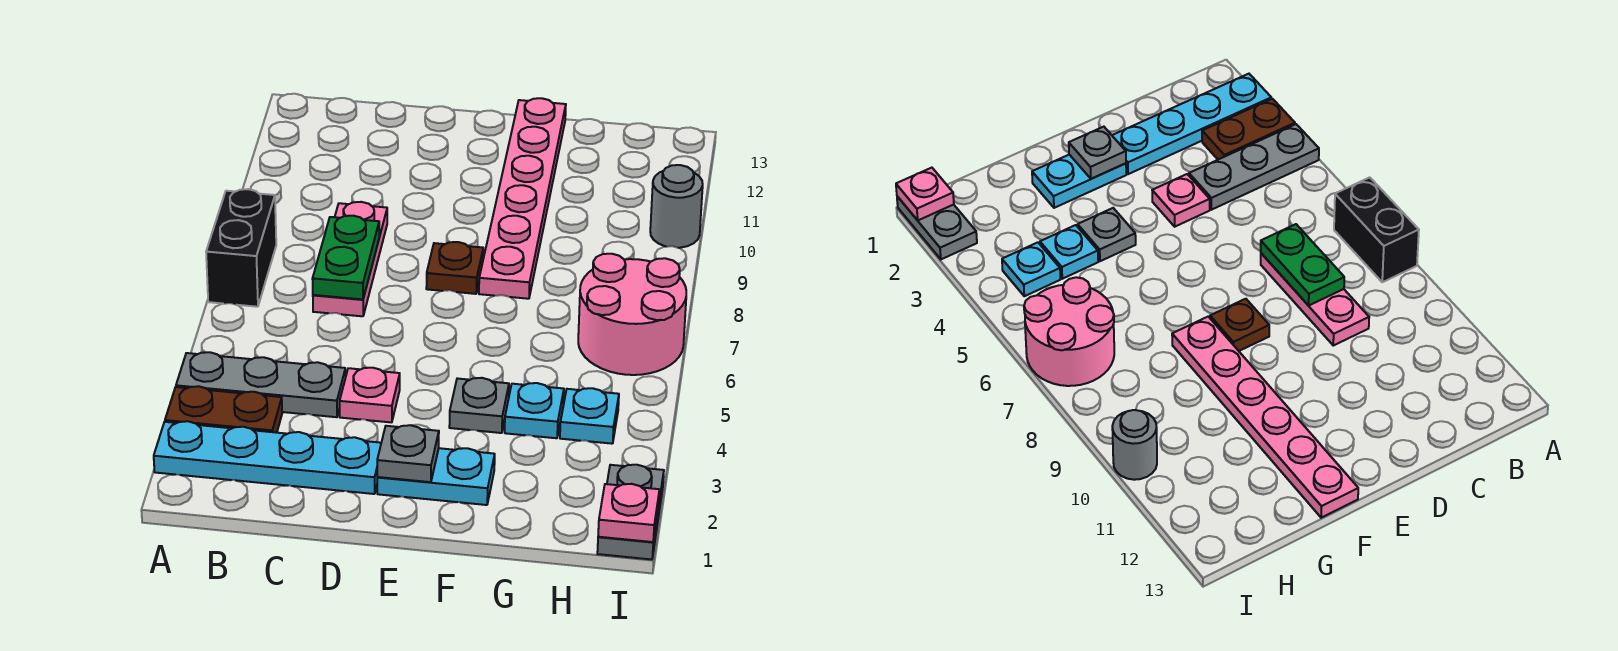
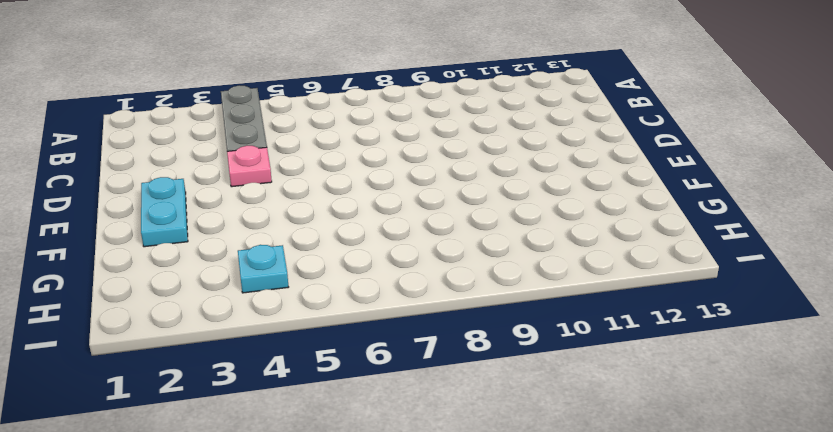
none -> cyan plate A2:D2 level 1
none -> brown plate A3:B3 level 1
none -> black brick A7:A8 level 1

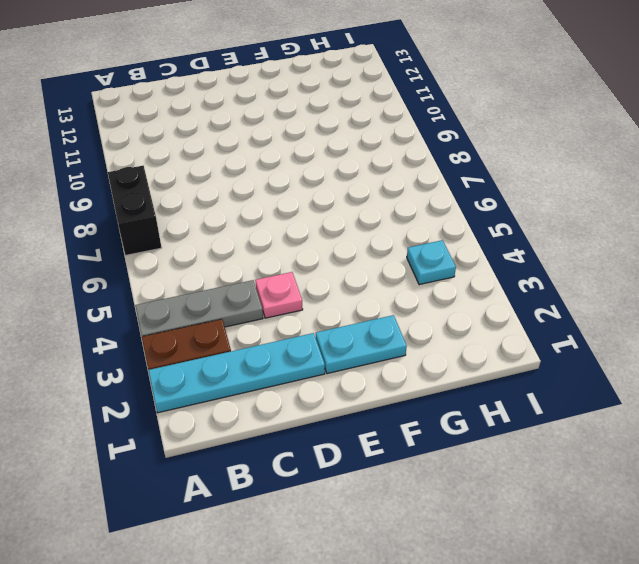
none -> pink plate C7:C9 level 1
none -> brown plate E8 level 1
none -> grey plate F4 level 1

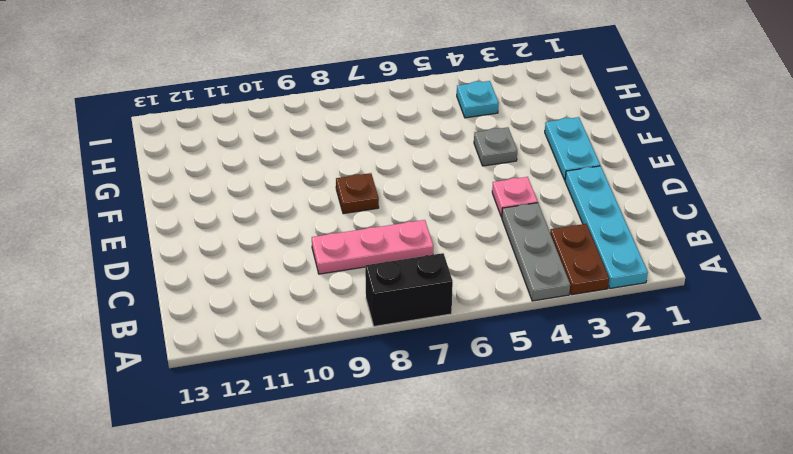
none -> pink plate F8:F13 level 1
none -> cyan plate G4 level 1
none -> pink round brick H6:I7 level 1

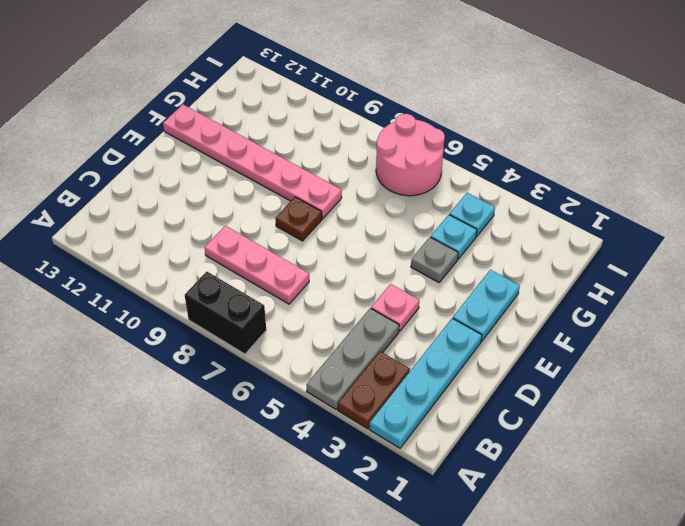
none -> grey plate I1:I2 level 1
none -> grey round brick I10 level 1
none -> green plate C7:C8 level 2

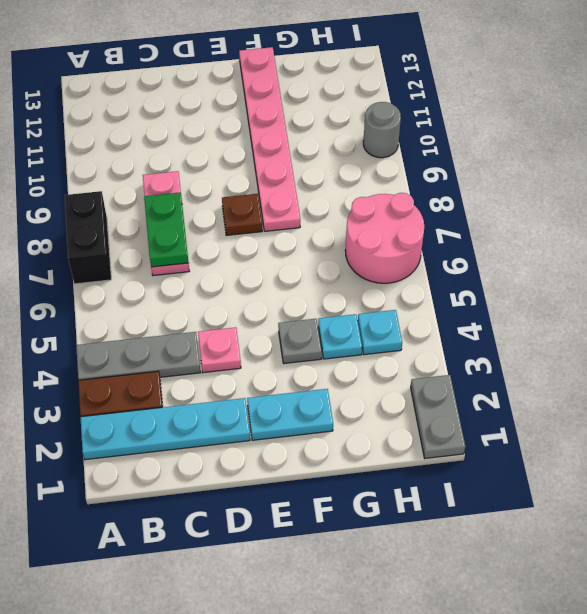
none -> grey plate E2 level 2
none -> pink plate I1 level 2

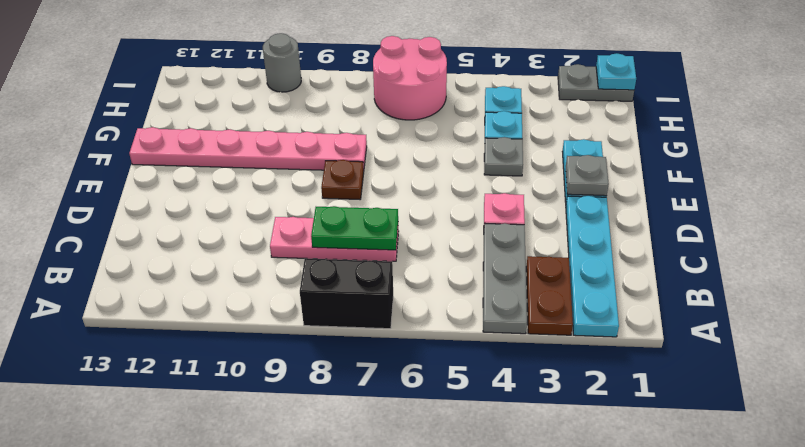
cyan plate I1 level 2 -> pink plate I1 level 2

